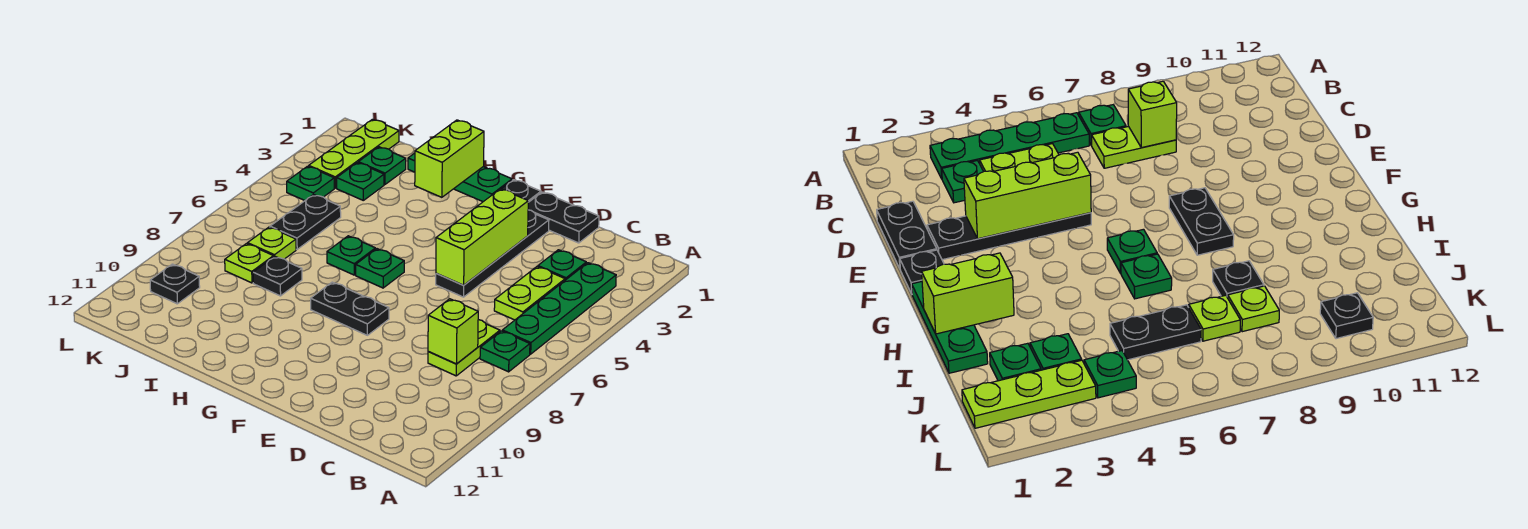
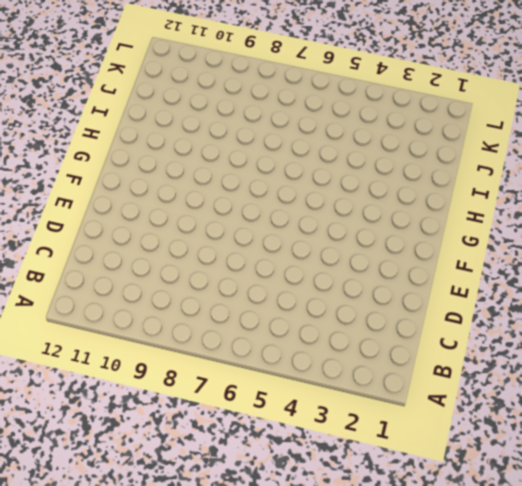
none -> green plate B3:B6 level 1
none -> green plate B7 level 1
none -> green plate C3 level 1

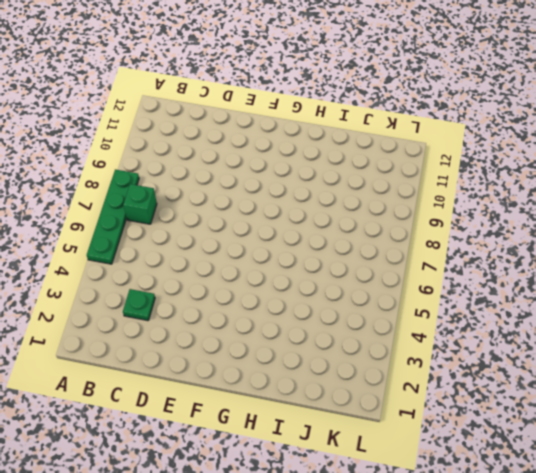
green plate A5:A8 level 1 -> green plate B3:B6 level 1
green brick B7 level 1 -> green plate B7 level 1
none -> lime plate C4:C5 level 1
none -> lime plate C7:C8 level 1
none -> black plate D1:E1 level 1

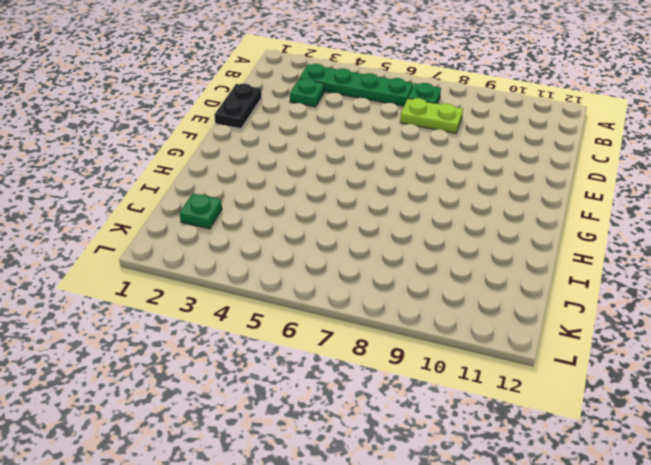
none -> lime plate C4:C5 level 1
none -> black plate E2:E5 level 1
none -> black plate F1 level 1

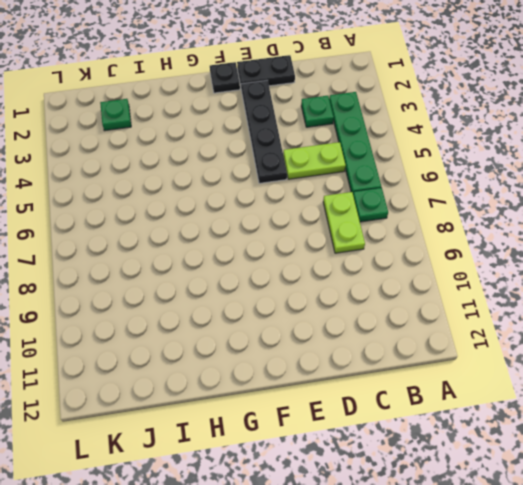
lime plate C5:D5 level 1 -> lime plate C4:C5 level 1
none -> black plate F8:G8 level 1
none -> green plate G1:I1 level 1
none -> green plate G6 level 1

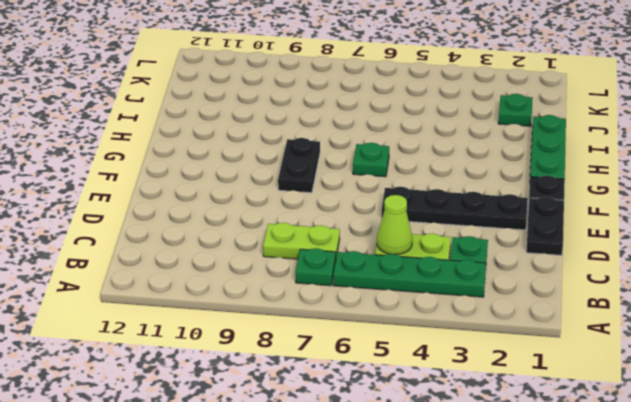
lime cone C5 level 2 -> none
none -> green plate H6 level 1
none -> black plate I8 level 1
none -> green plate J3 level 1

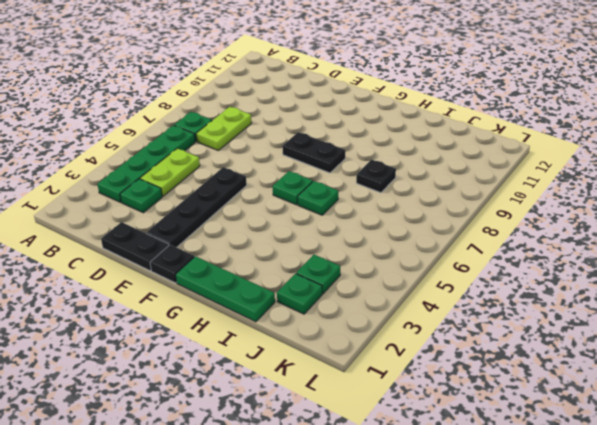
none -> black plate J5:J6 level 1
none -> lime plate J7 level 1
none -> lime plate J8 level 1

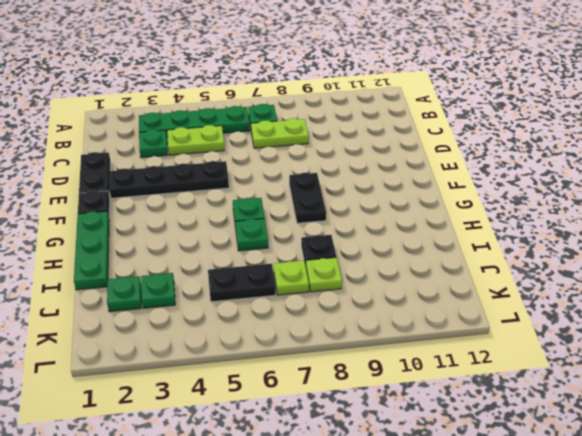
none -> lime plate K1:K3 level 1
none -> green plate K4 level 1
none -> black plate K10 level 1

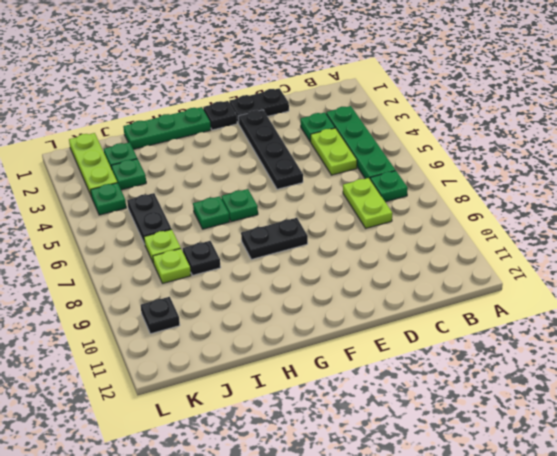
none -> lime brick C8 level 2
none -> lime brick E3:E5 level 2
none -> lime brick H1:H2 level 2

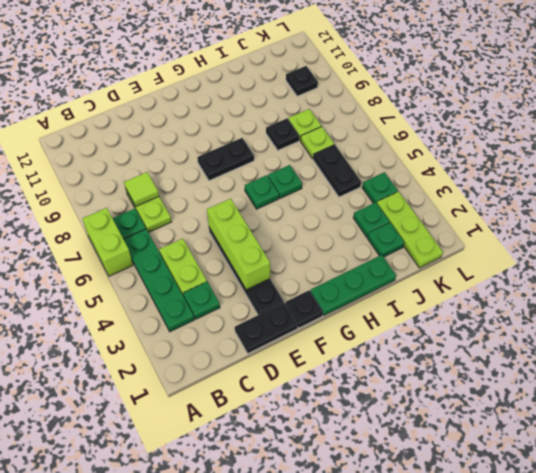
lime brick A6:A7 level 1 -> lime brick H1:H2 level 2
lime tile C8 level 2 -> lime brick C8 level 2

